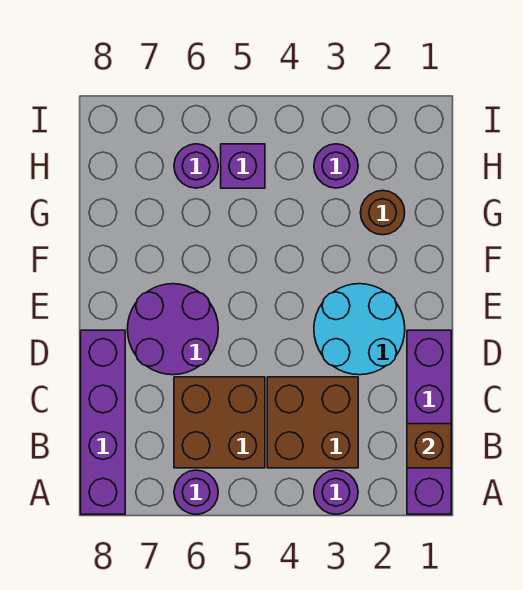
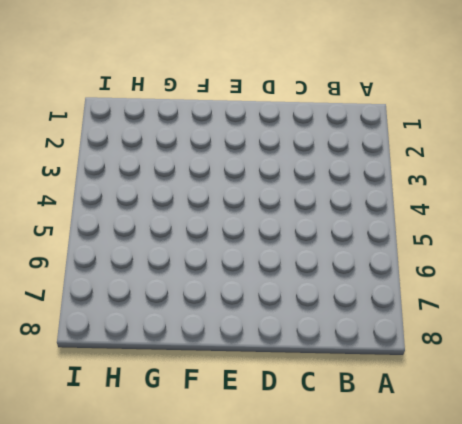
none -> purple brick A1:D1 level 1
none -> purple round brick A3 level 1
none -> purple round brick A6 level 1

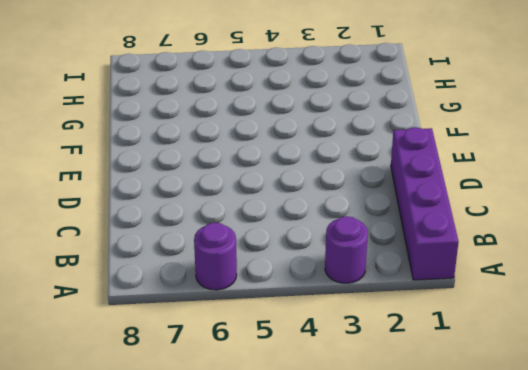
none -> purple brick A8:D8 level 1
none -> brown brick B3:C4 level 1
none -> brown brick B5:C6 level 1

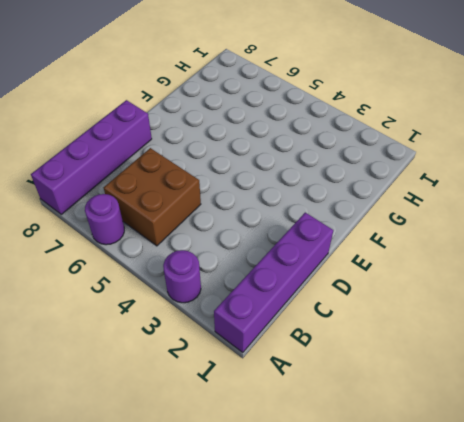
none -> brown brick B3:C4 level 1
none -> cyan round brick D2:E3 level 1
none -> purple round brick D6:E7 level 1

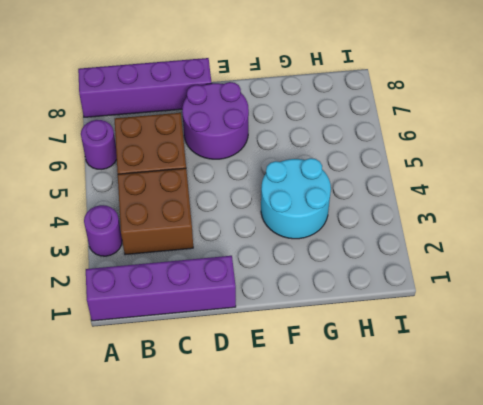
cyan round brick F3:G4 level 1 -> cyan round brick D2:E3 level 1
none -> brown round brick G2 level 1
none -> purple round brick H3 level 1
none -> purple brick H5 level 1

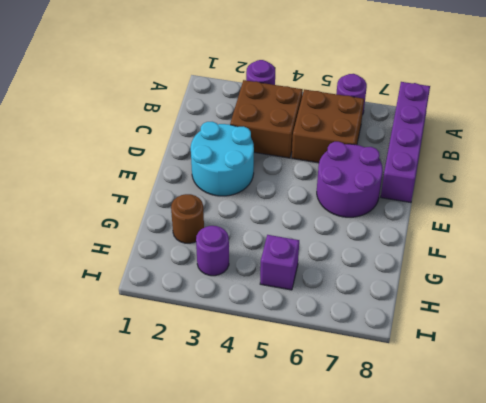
none -> purple brick A1:D1 level 1
none -> purple round brick H6 level 1
none -> brown brick B1 level 2

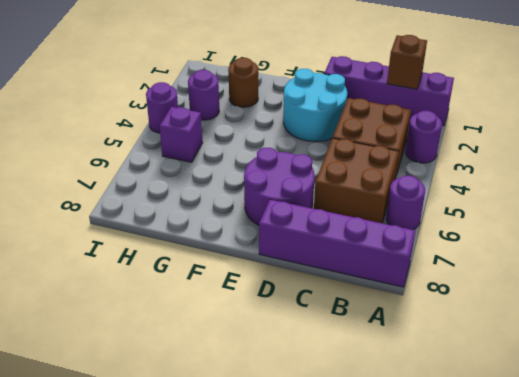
purple round brick I4 level 1 -> purple round brick H6 level 1

